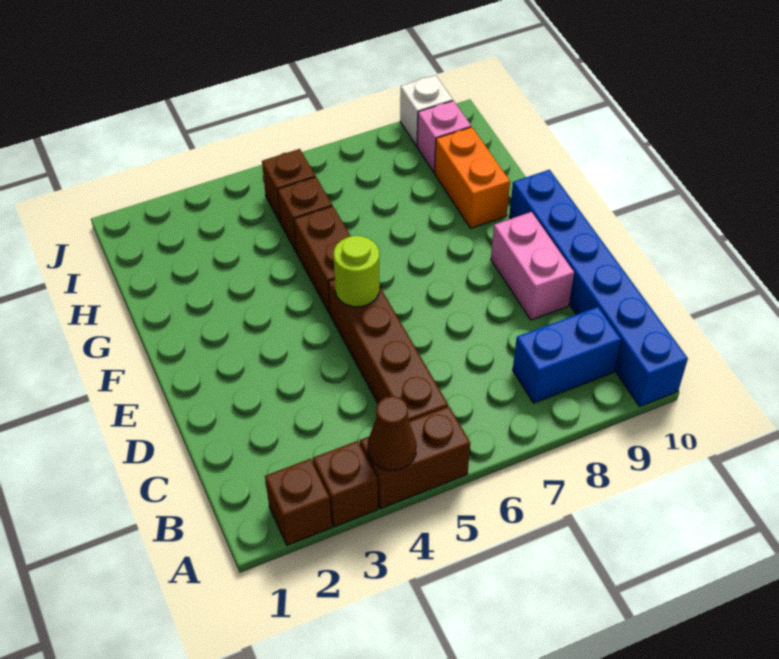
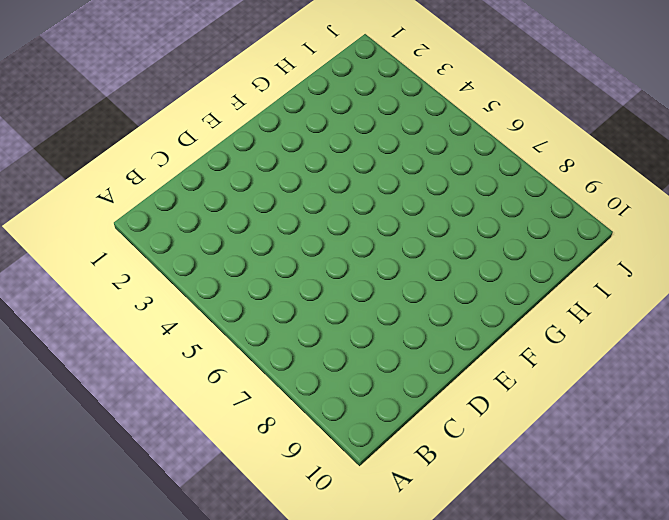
none -> brown brick A2 level 1
none -> brown brick A3 level 1
none -> brown brick A4:A5 level 1

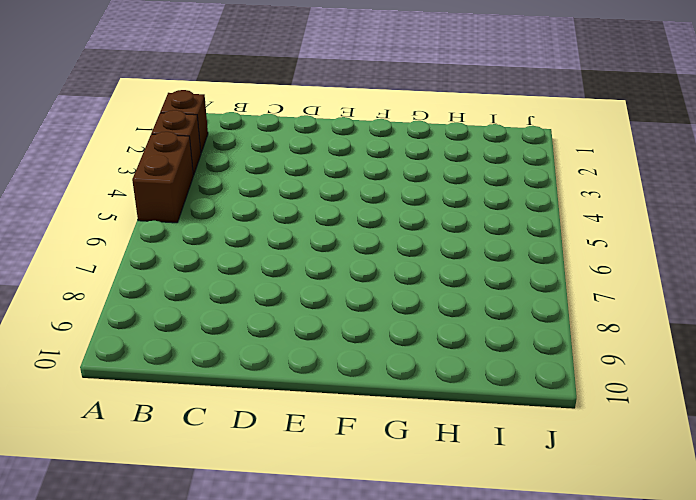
none -> blue brick A10:F10 level 1
none -> brown brick B5:E5 level 1
none -> blue brick B8:B9 level 1

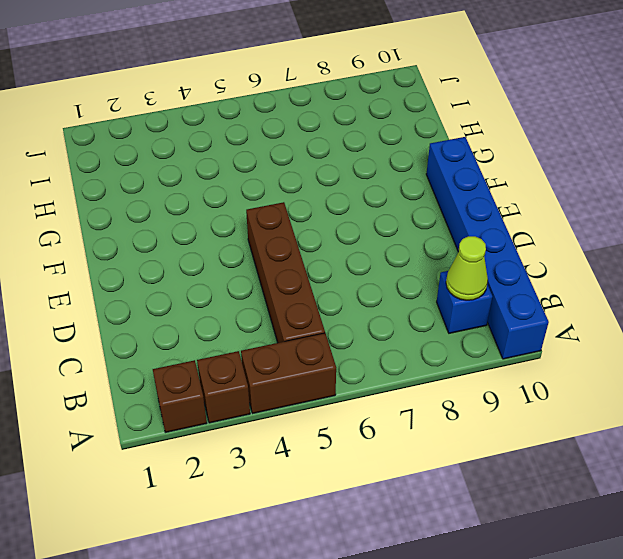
blue brick B9 level 1 -> blue brick B8:B9 level 1
lime cone B9 level 2 -> none
none -> pink brick D9:E9 level 1
none -> brown brick F5:G5 level 1
none -> orange brick G9:H9 level 1

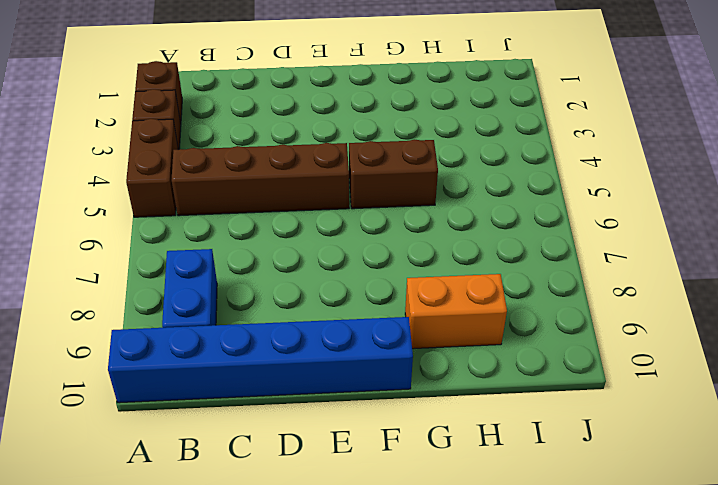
none -> pink brick D9:E9 level 1
none -> brown brick H5 level 1
none -> brown brick I5 level 1

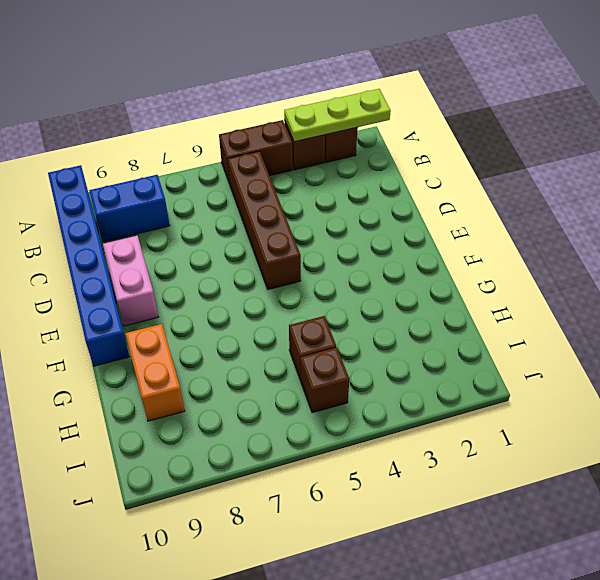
lime plate A1:A3 level 2 -> none
none -> brown brick F5:G5 level 1
none -> pink brick I9 level 1
none -> white brick J9 level 1

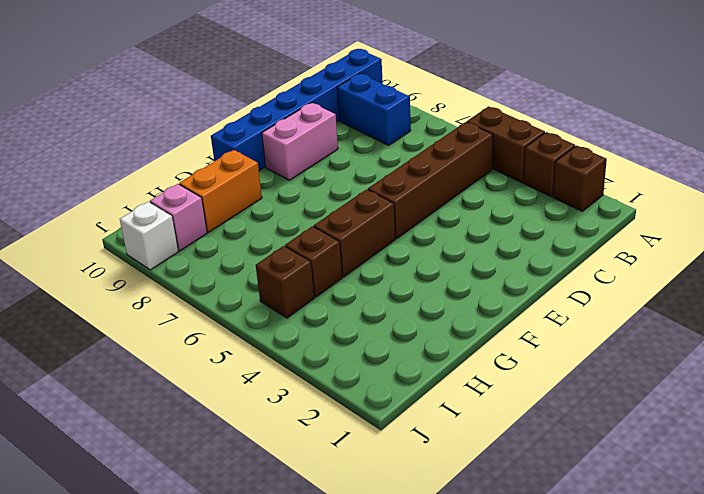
none -> brown cone A4 level 2
none -> lime round brick E5 level 2

